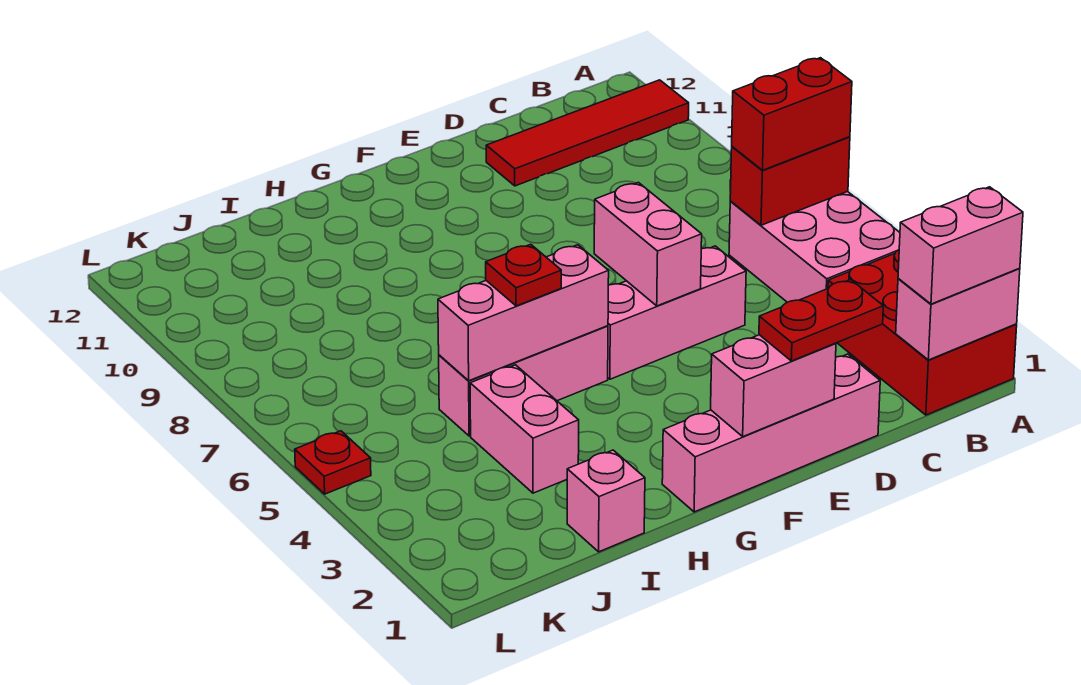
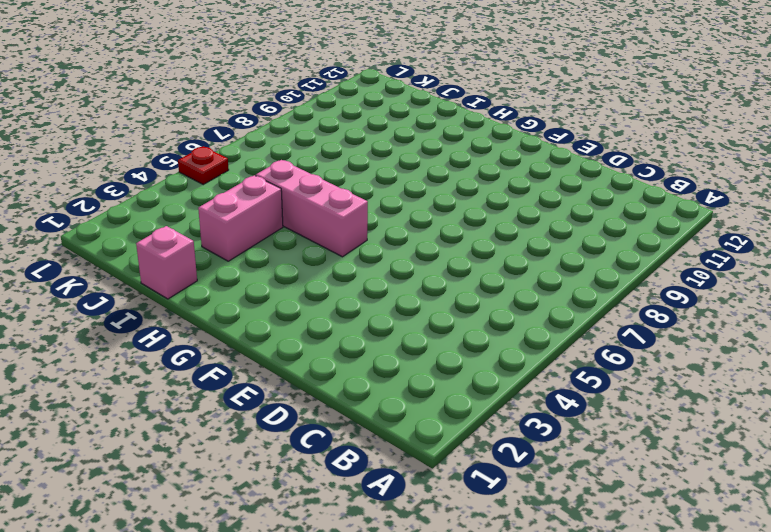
none -> red brick A1:B3 level 1
none -> pink brick A4:B6 level 1
none -> red tile A11:D11 level 1

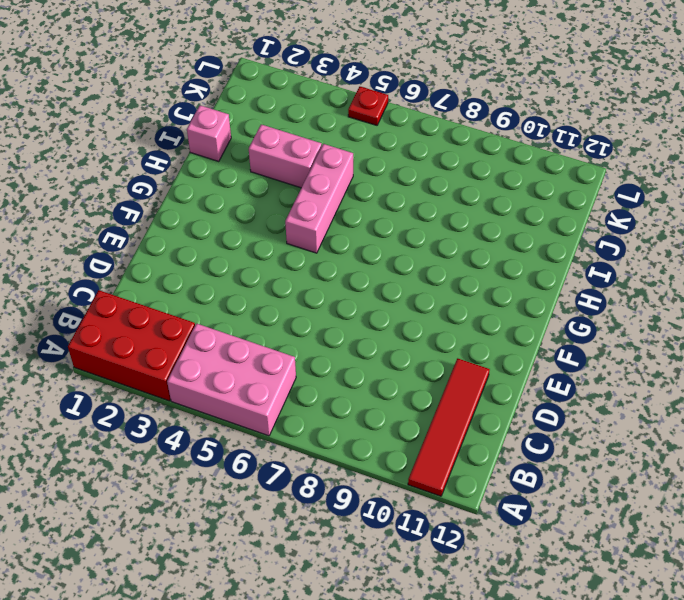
none -> pink brick D1:G1 level 1
none -> pink brick D5:F5 level 1
none -> pink brick A1:B1 level 2

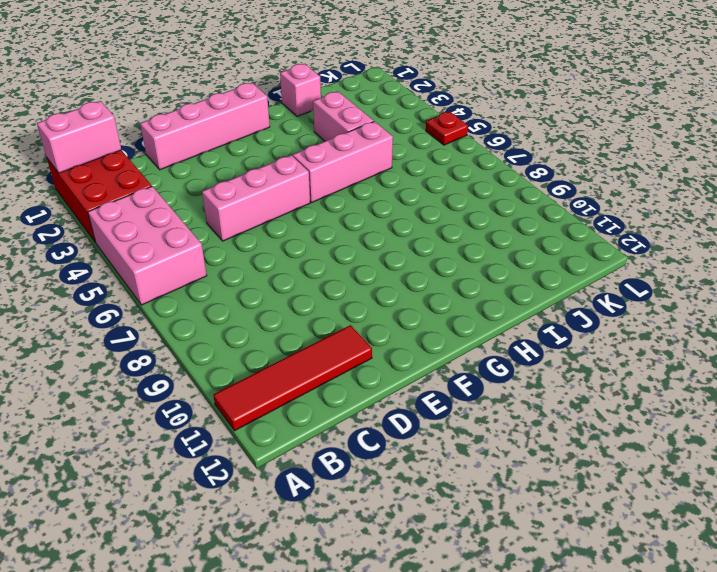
none -> red brick A6:B6 level 2
none -> pink brick E1:F1 level 2
none -> pink brick E5:E6 level 2

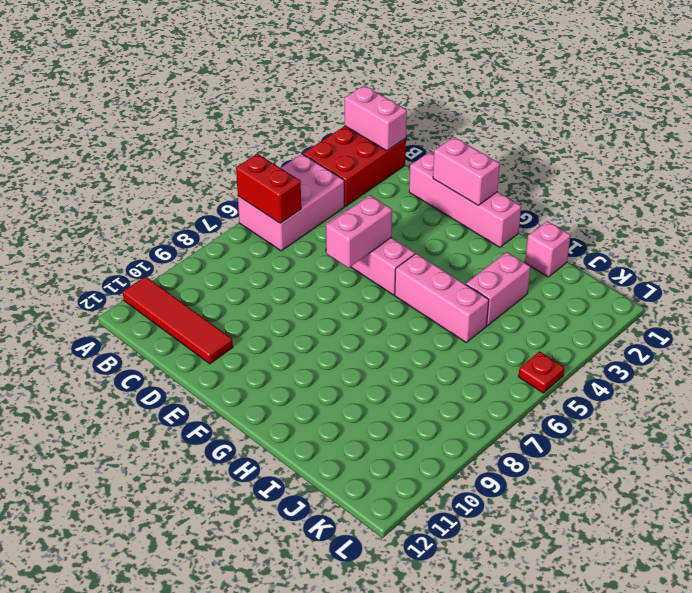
none -> pink brick G5:I5 level 2
none -> pink brick A1:B1 level 3
none -> red brick A6:B6 level 3

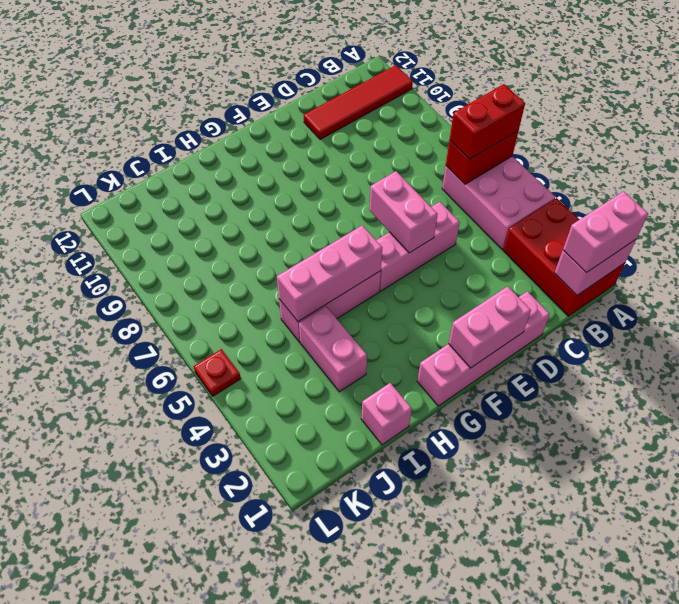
none -> red plate D1:E1 level 3
none -> red plate H5 level 3

